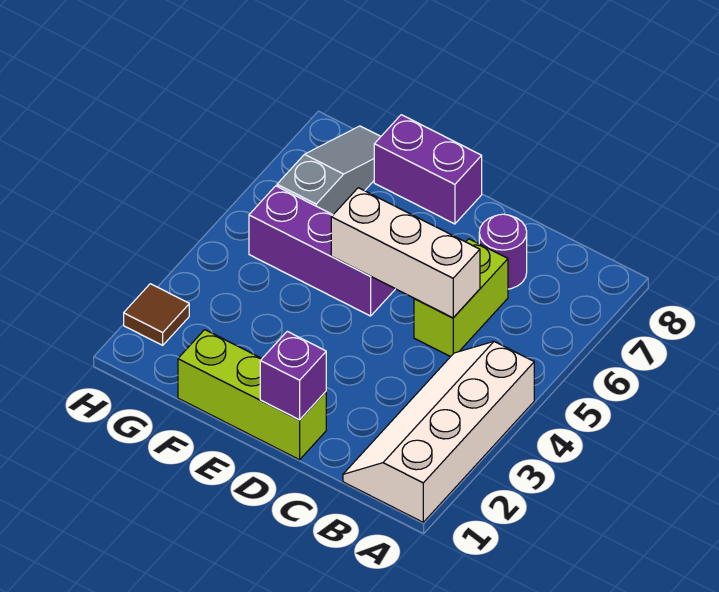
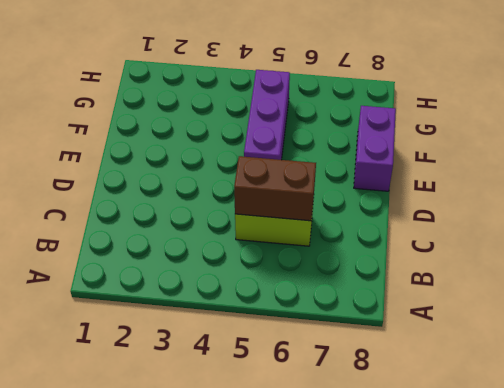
brown brick C5:C6 level 2 -> white brick C5:E5 level 2
none -> white slope A1:B4 level 1 top A
none -> purple round brick C7 level 1

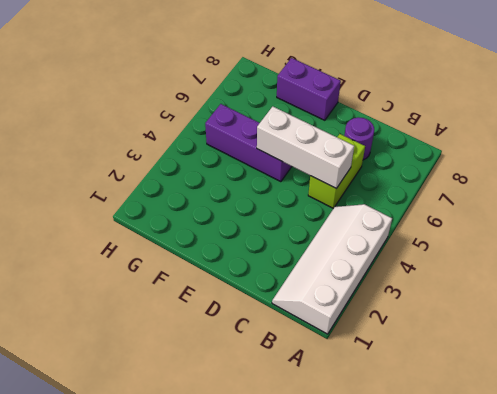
none -> lime brick D1:F1 level 1
none -> grey slope G6:G8 level 1 top 6

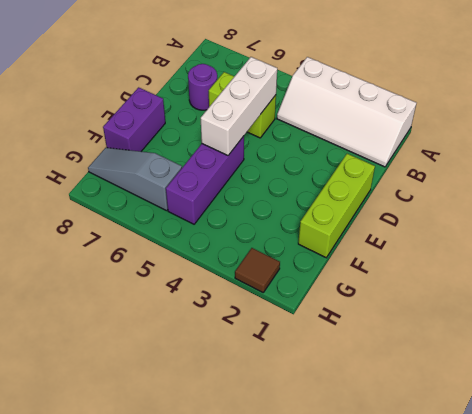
none -> purple brick D1 level 2

